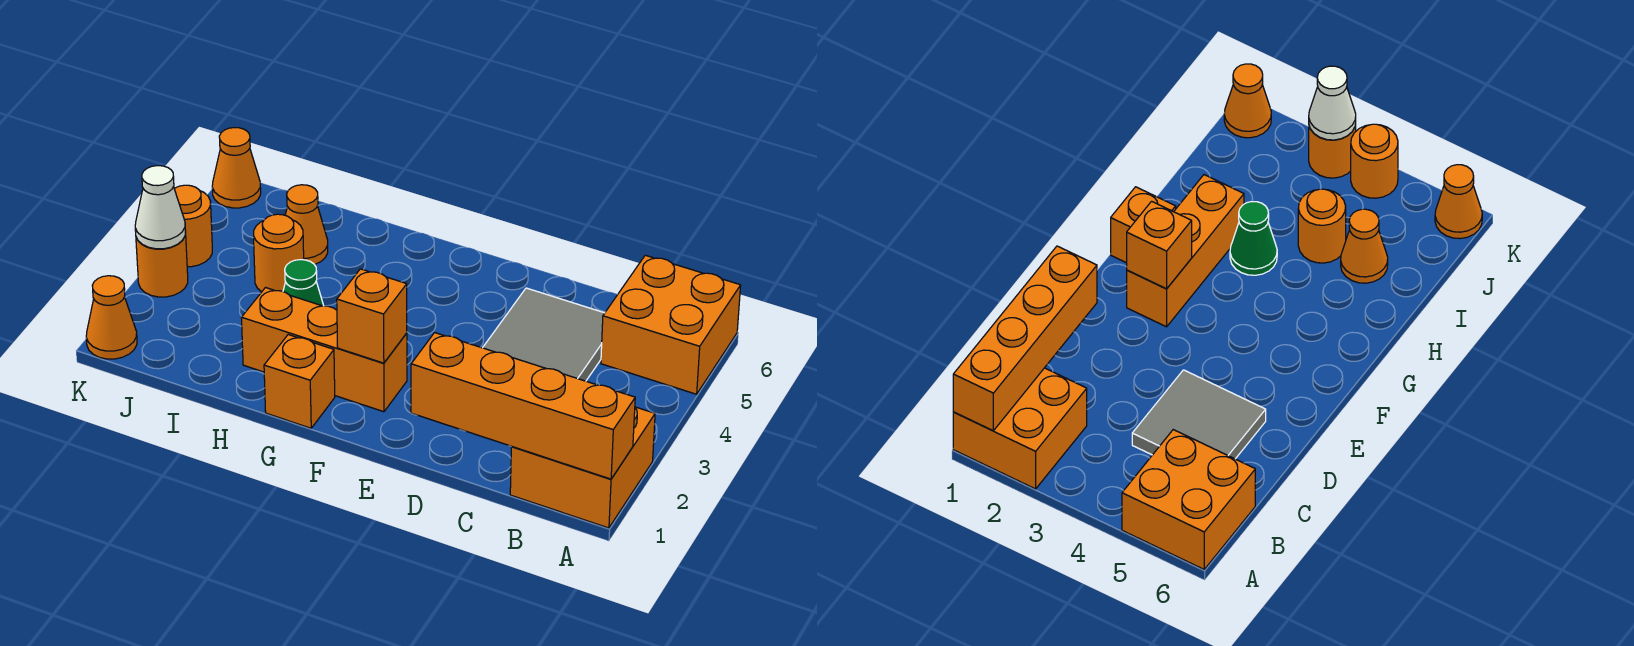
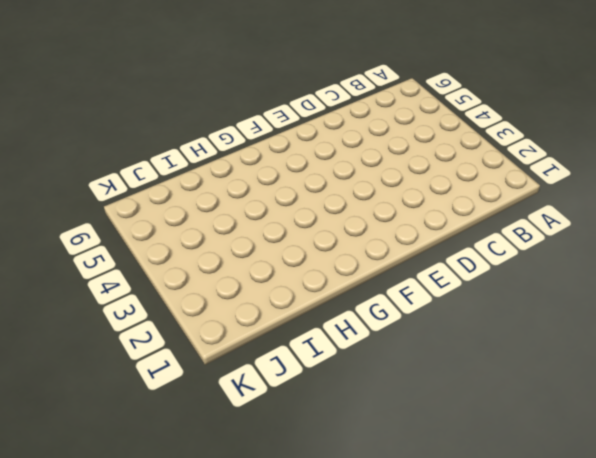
none -> orange brick A1:B2 level 1
none -> orange brick A5:B6 level 1
none -> grey tile C4:D5 level 1

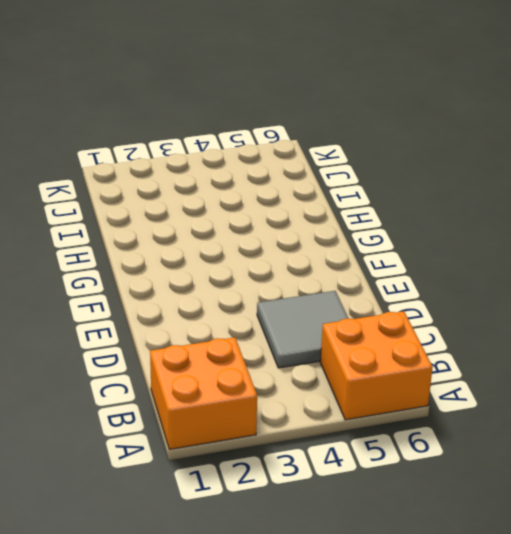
none -> orange brick F2:H2 level 1
none -> orange brick G1 level 1
none -> green cone H3 level 1

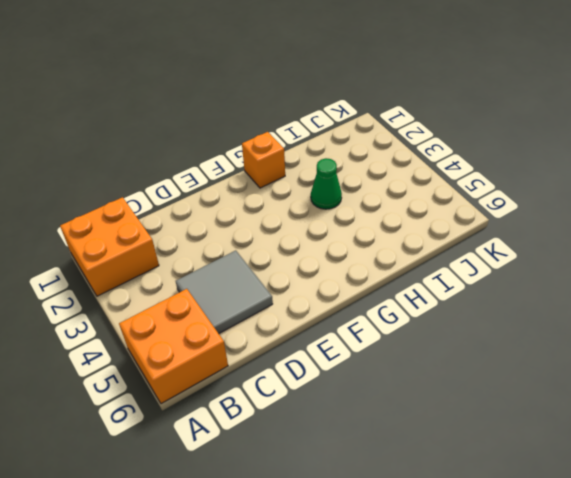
none -> orange brick F2:H2 level 1
none -> orange round brick I4 level 1
none -> orange cone I5 level 1

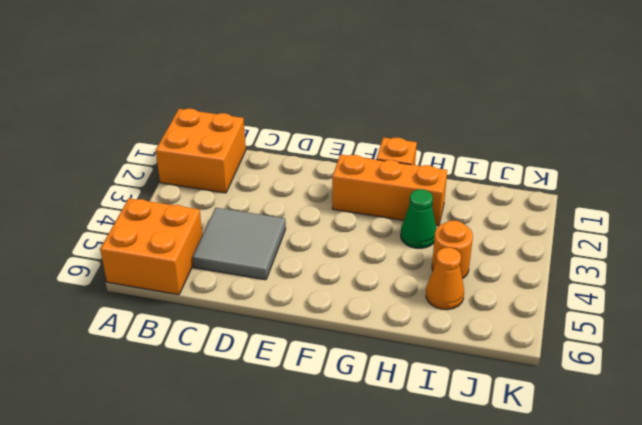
none -> orange cone K1 level 1
none -> orange round brick K3 level 1
none -> orange round brick K4 level 1

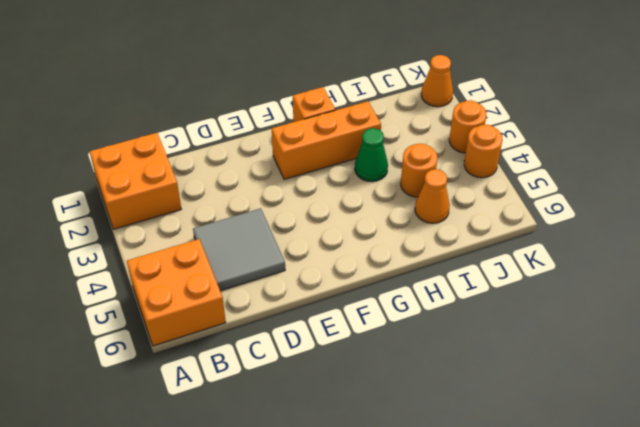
none -> orange cone K6 level 1
none -> orange brick A1:D1 level 2
none -> orange brick F2 level 2

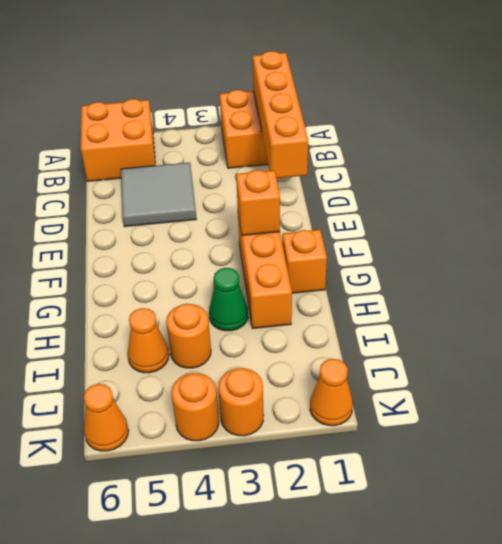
none -> white cone K3 level 2

